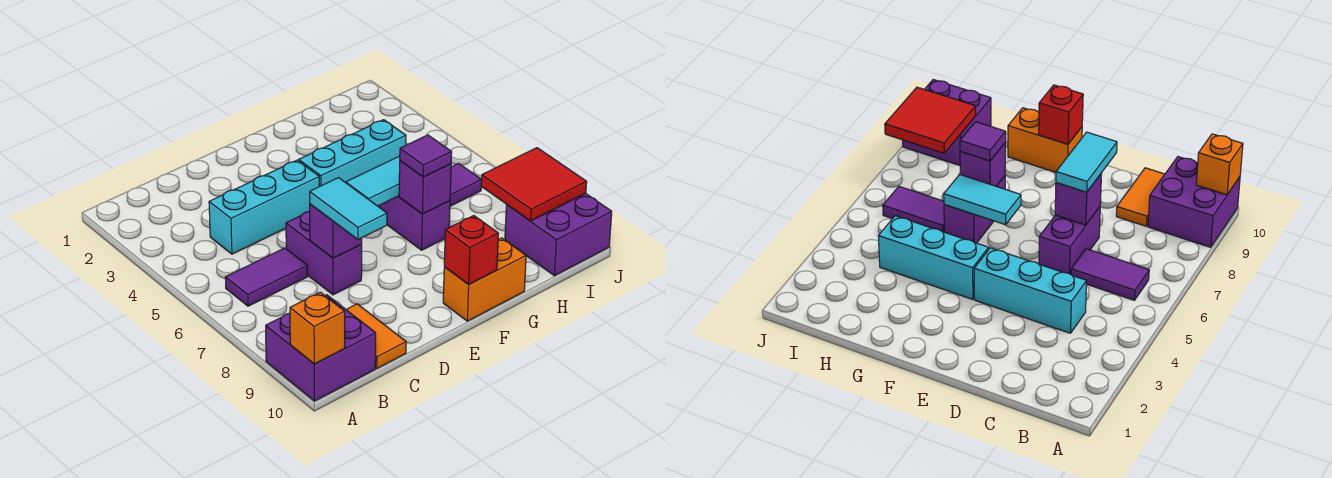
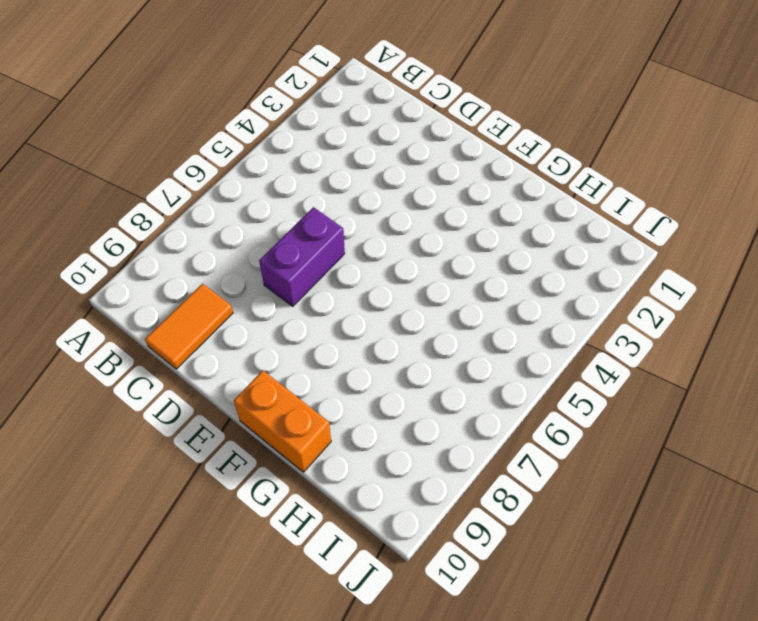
none -> purple brick A9:B10 level 1
none -> purple tile B6:C6 level 1
none -> cyan brick C4:E4 level 1

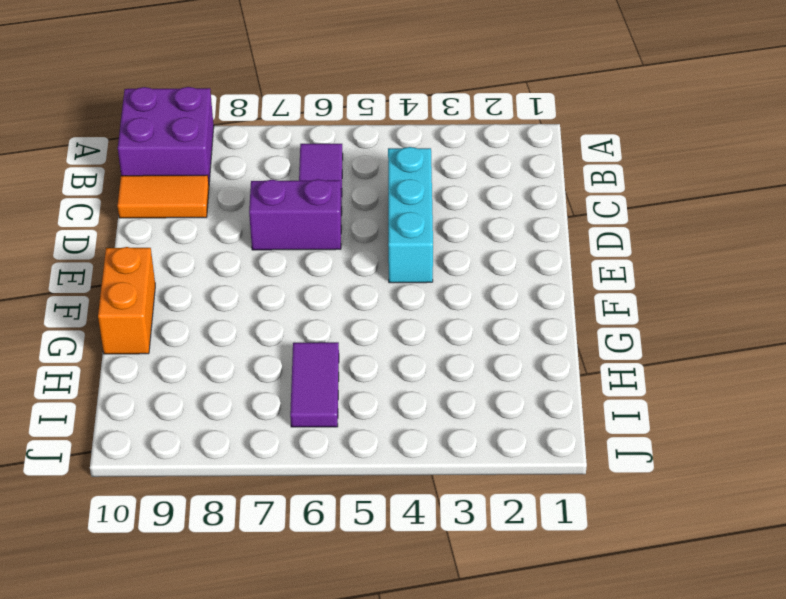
none -> cyan brick F4:H4 level 1
none -> purple brick G6:G7 level 1
none -> purple brick I9:J10 level 1

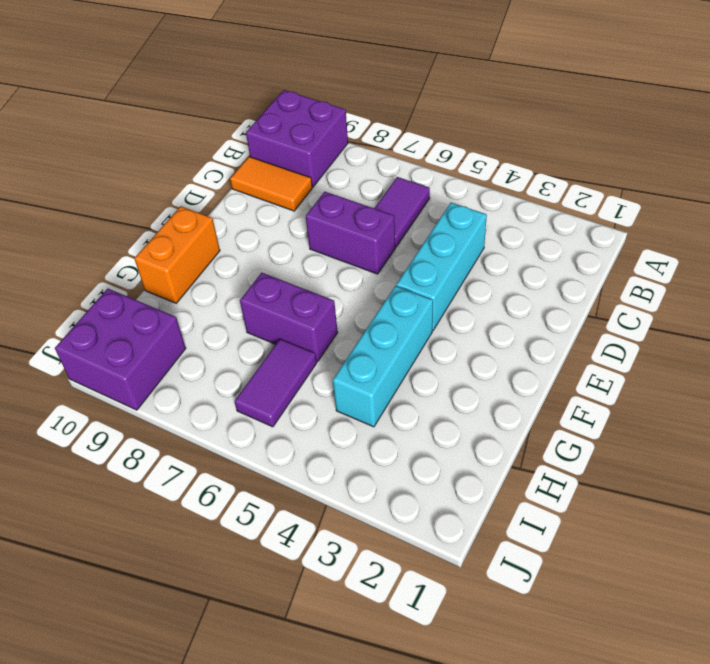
none -> orange brick A10 level 2
none -> purple brick D7 level 2
none -> cyan tile F6:G6 level 2

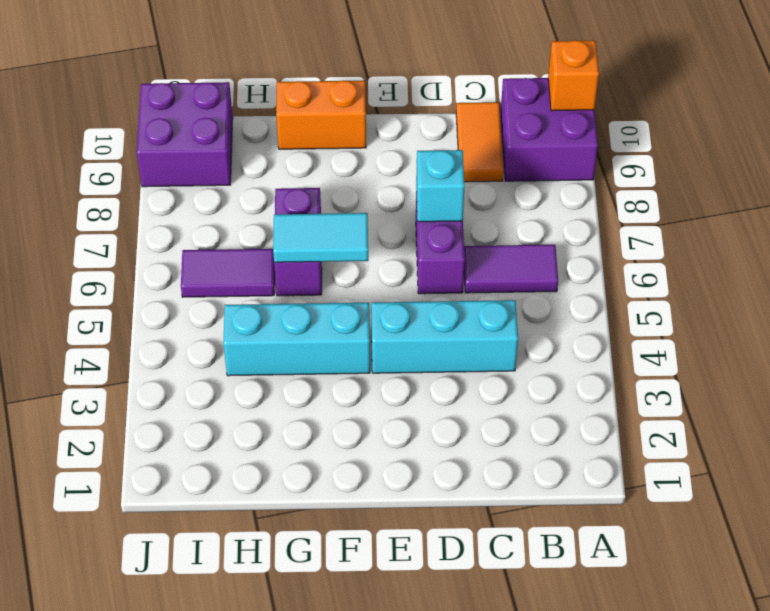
cyan brick D7 level 2 -> purple brick D7 level 2
none -> red brick F10 level 2
none -> purple brick G7 level 2
none -> red tile I8:J9 level 2

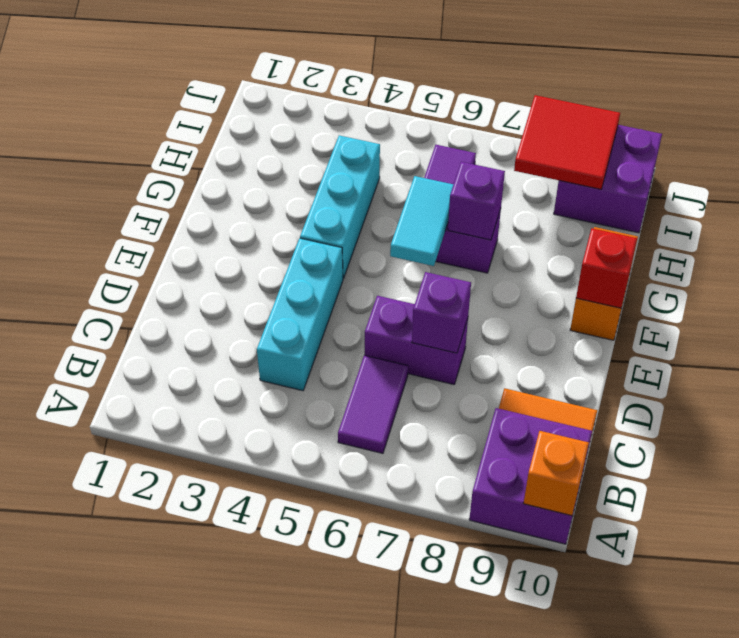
none -> cyan tile D7:D8 level 3
none -> purple tile G7 level 3

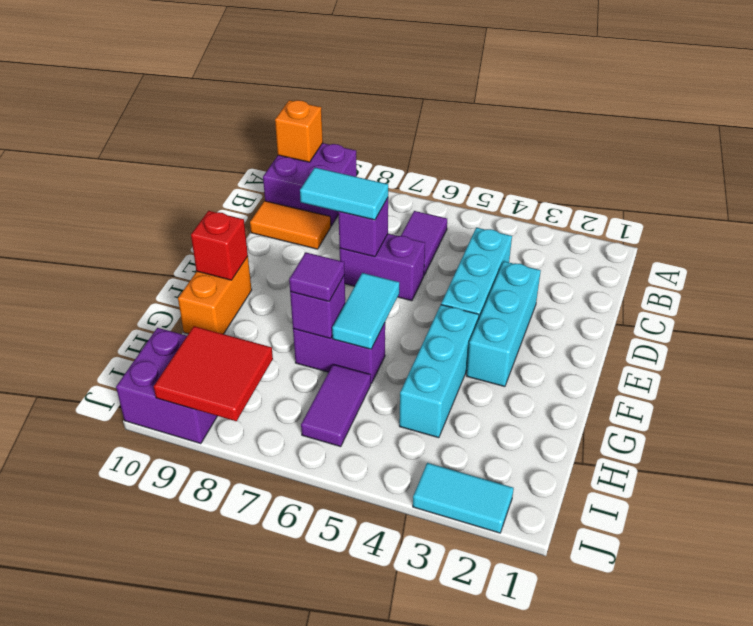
cyan brick D3:F3 level 1 -> none
cyan tile J2:J3 level 1 -> none

